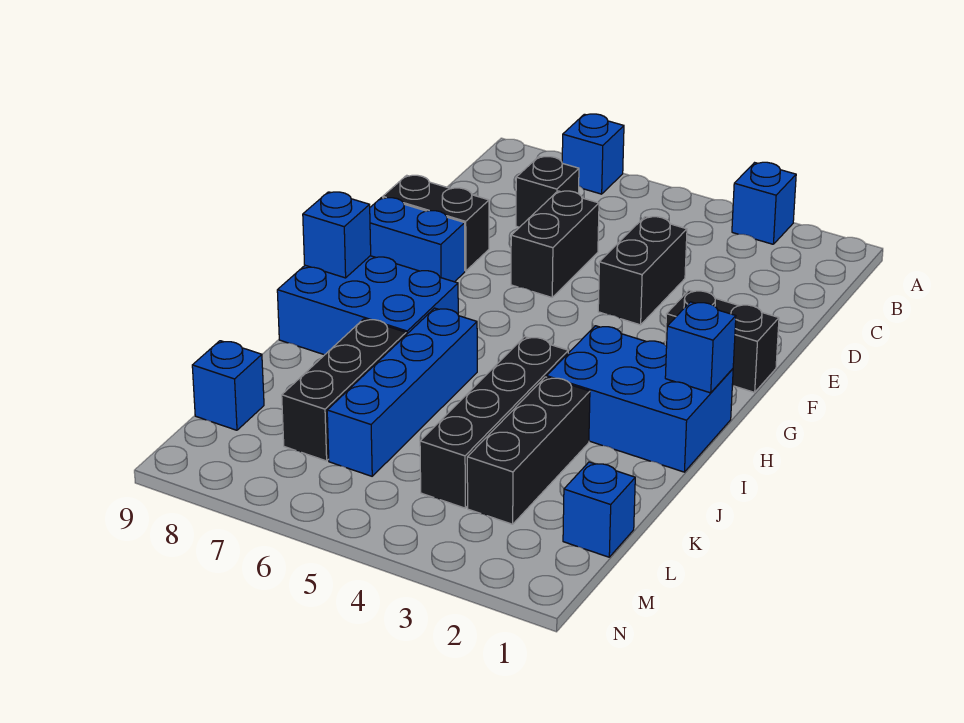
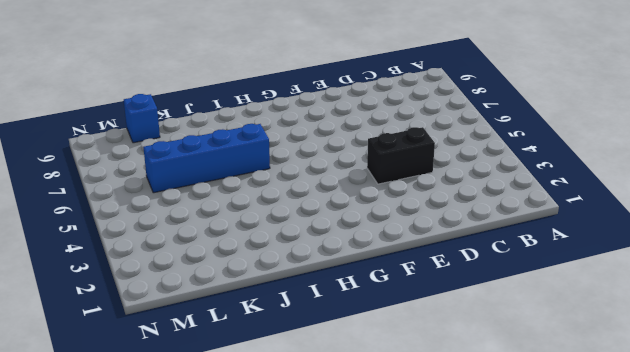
none -> blue brick A3 level 1
none -> blue brick A7 level 1
none -> black brick C7 level 1

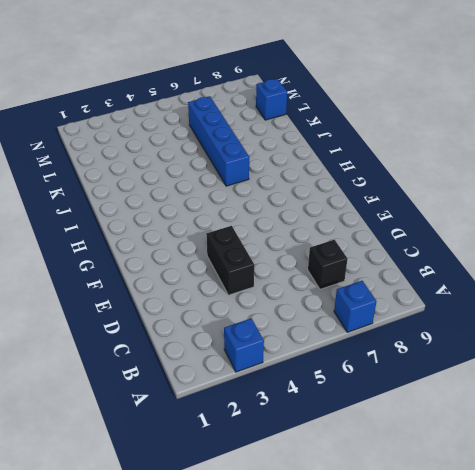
none -> black brick D6:E6 level 1
none -> black brick E8:E9 level 1
none -> black brick F1:F2 level 1

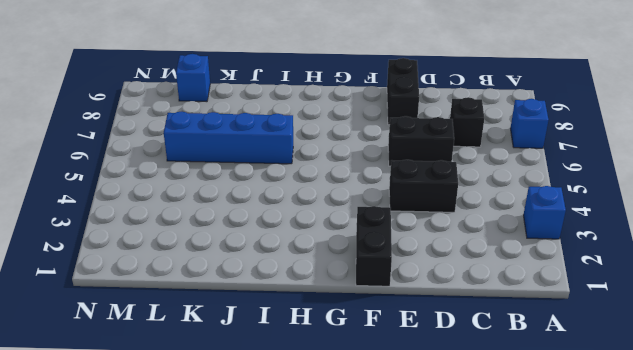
none -> blue brick F8:F9 level 1
none -> blue brick H1:I3 level 1
none -> blue brick H7:I9 level 1

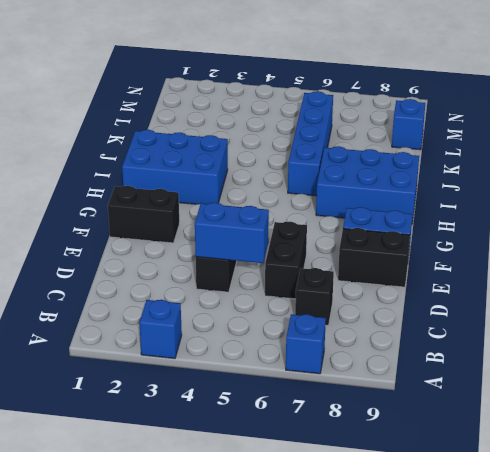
blue brick D4:D5 level 2 -> none
none -> black brick I4:L4 level 1
none -> black brick J3:L3 level 1
none -> black brick J7:L7 level 1

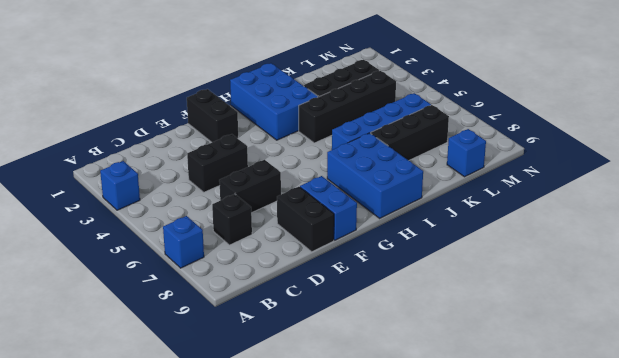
none -> blue brick L1 level 1
none -> blue brick H1 level 2
none -> blue brick H9 level 2

